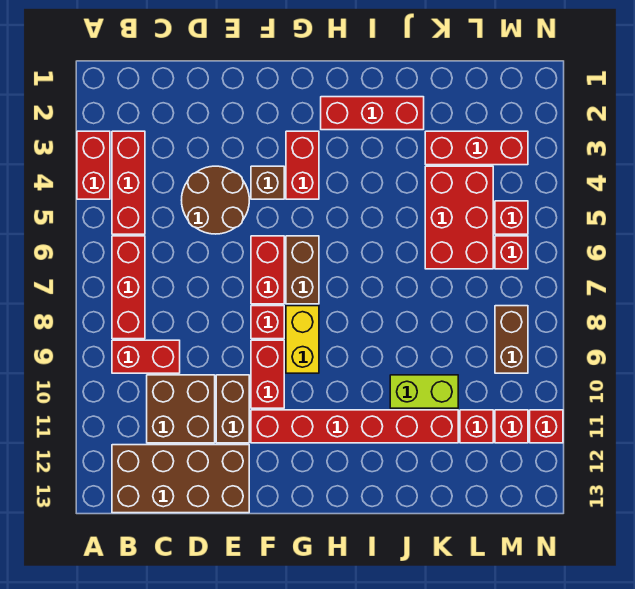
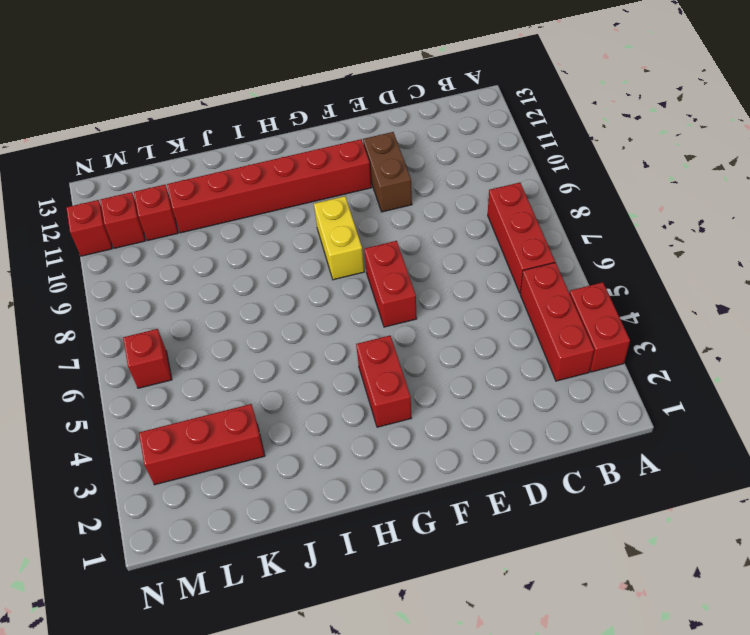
none -> red brick B9:C9 level 1
none -> brown brick B12:E13 level 1
none -> brown brick C10:D11 level 1

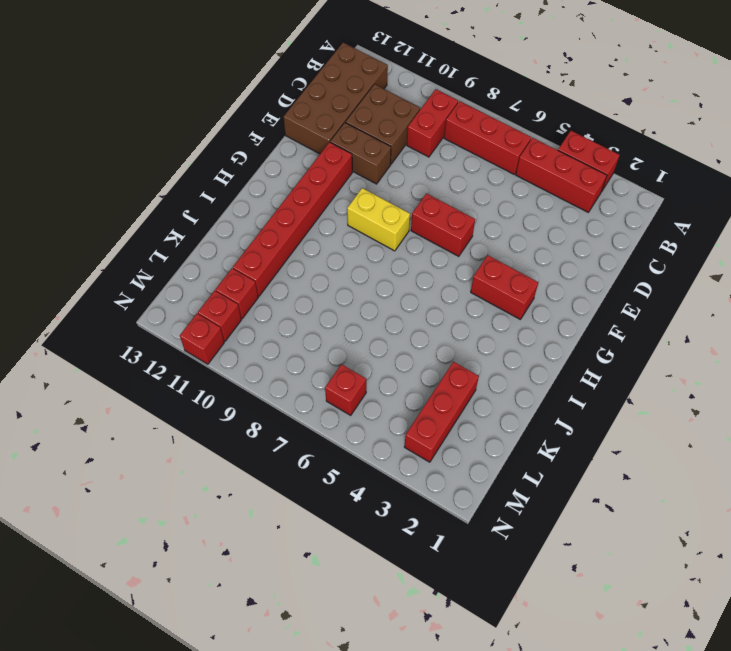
none -> brown round brick D4:E5 level 1
none -> brown brick F4 level 1
none -> red brick F8 level 1

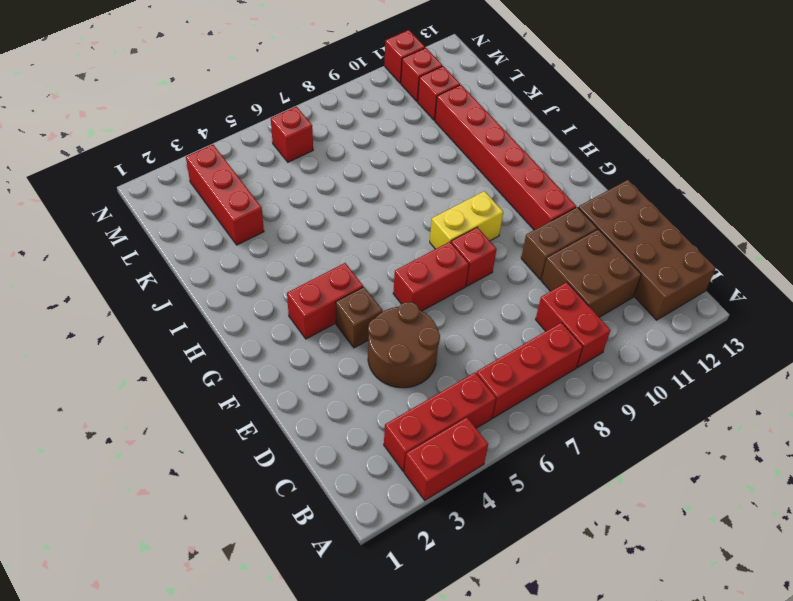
none -> red brick F9:F10 level 1
none -> brown brick G6:G7 level 1
none -> red brick H2:J2 level 1

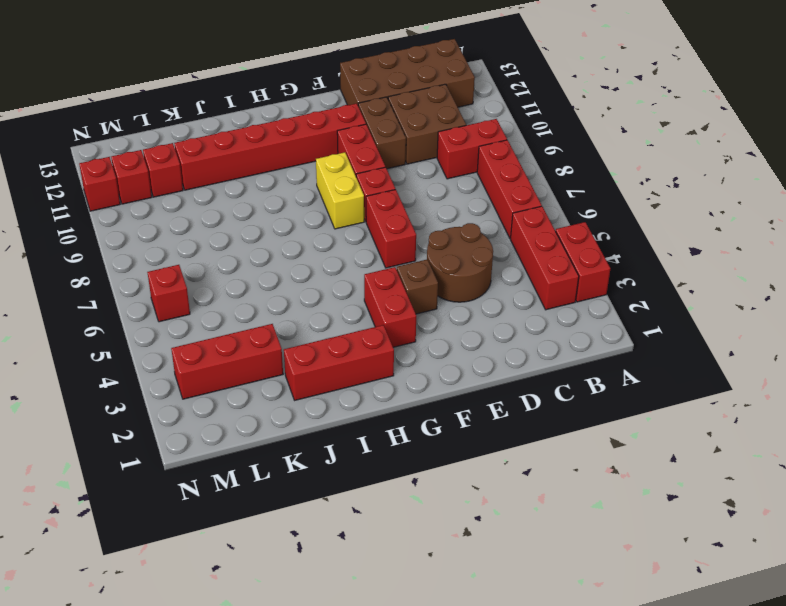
none -> brown brick G6:G7 level 1
none -> lime brick J10:K10 level 1
none -> red brick K4:L6 level 1

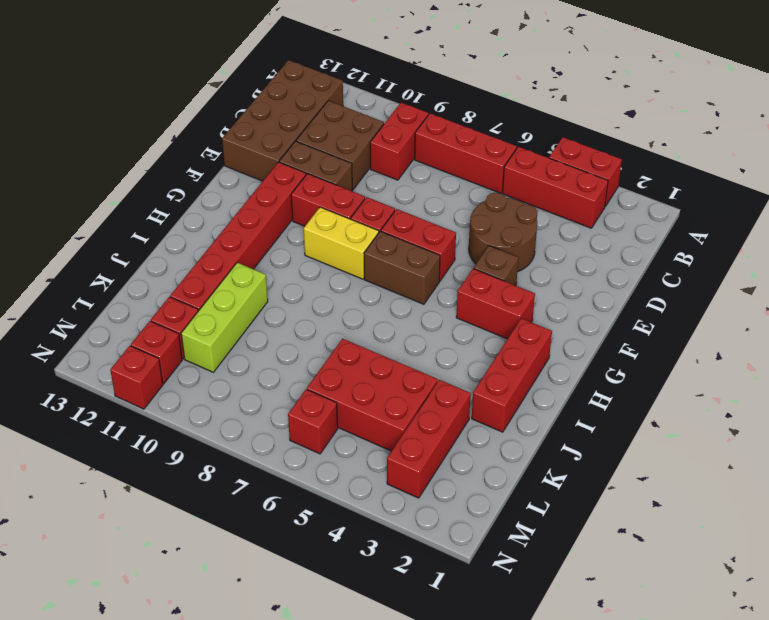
lime brick J10:L10 level 1 -> lime brick J10:K10 level 1
none -> red brick M5 level 1
none -> brown brick M8:M9 level 1

